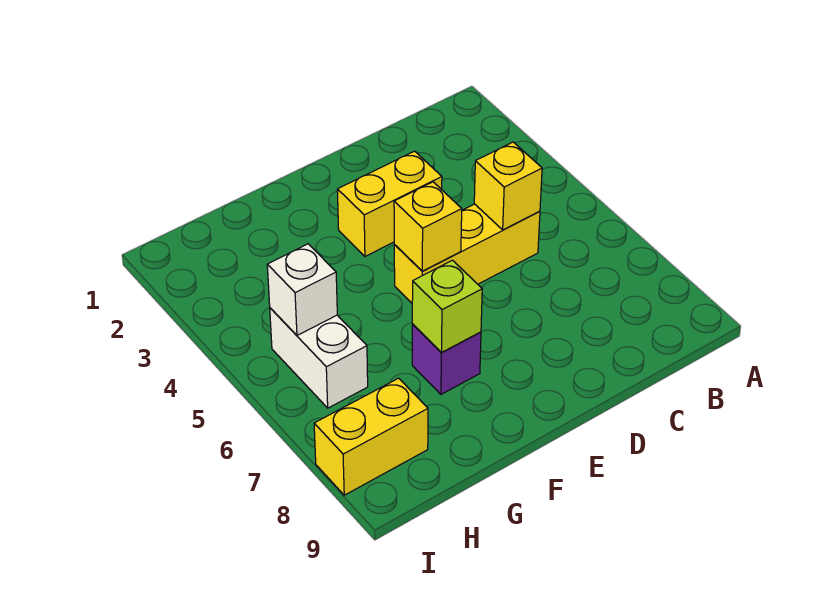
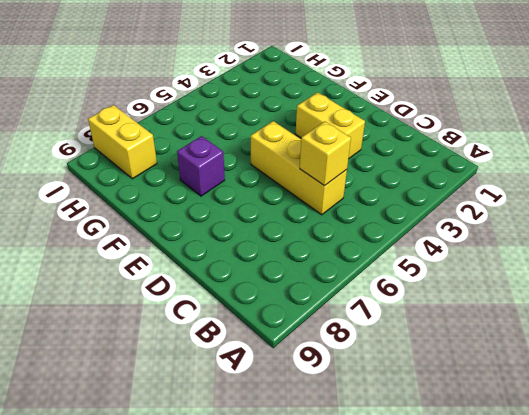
none -> white brick H5:H6 level 1
none -> yellow brick E5 level 2

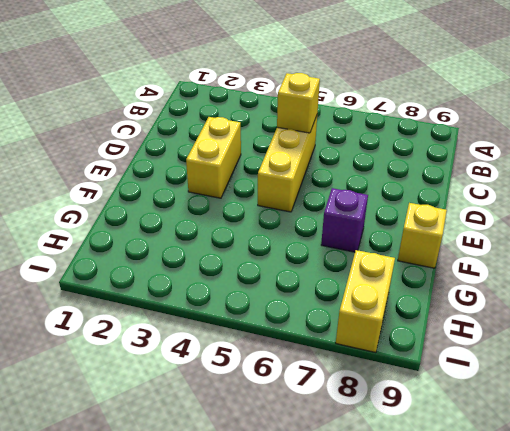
yellow brick F9 level 1 -> yellow brick E5 level 2
none -> white brick H5:H6 level 1
none -> lime brick F7 level 2

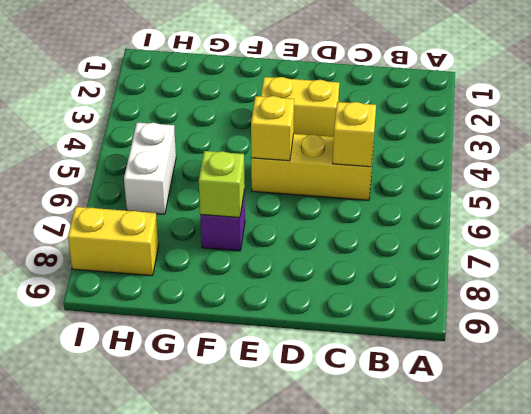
none -> white brick H5 level 2

